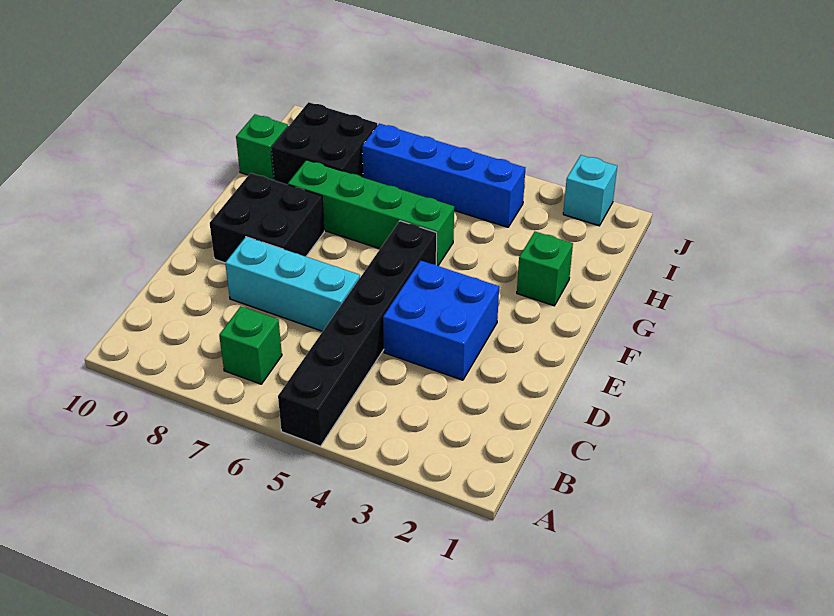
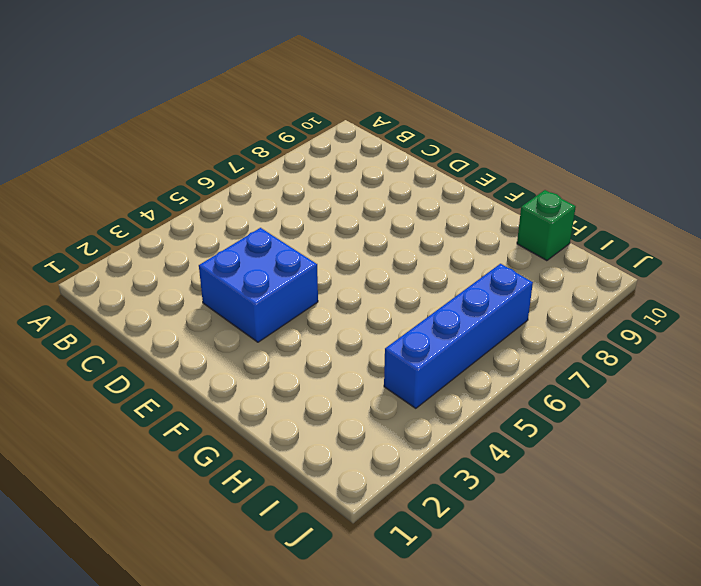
none -> black brick A5:F5 level 1
none -> green brick B7 level 1

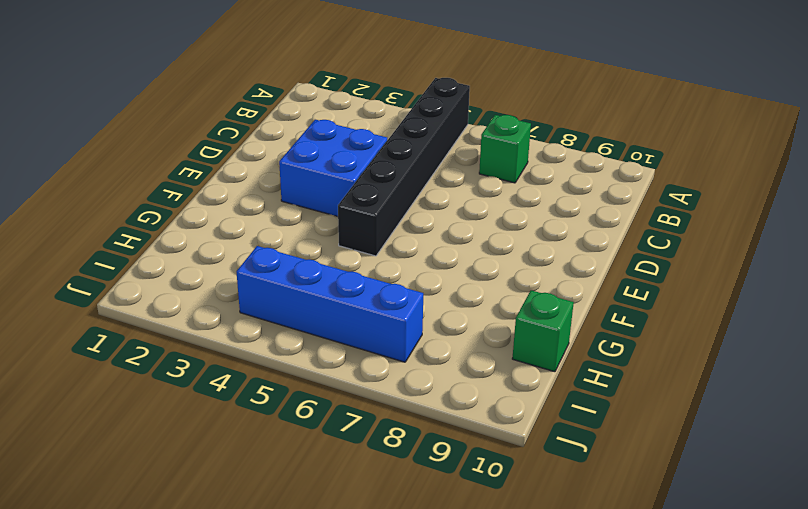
none -> cyan brick D6:D8 level 1
none -> black brick E8:F9 level 1

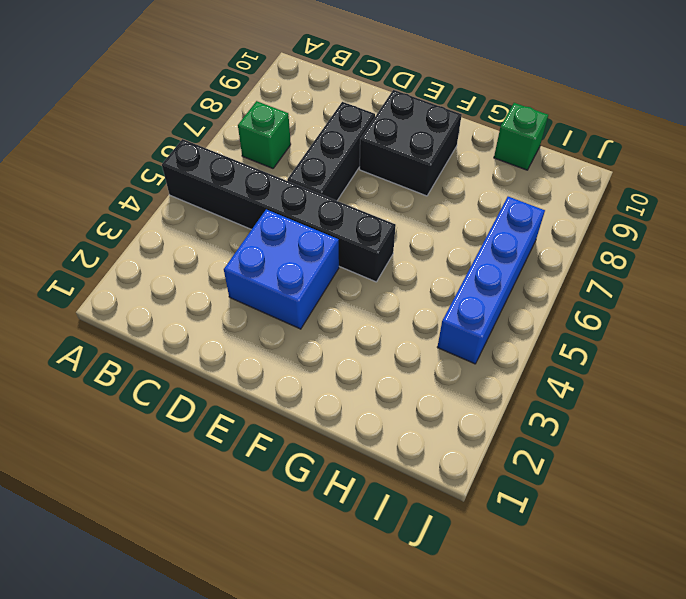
black brick D6:D8 level 1 -> cyan brick D6:D8 level 1
none -> green brick G2 level 1
none -> green brick G5:G8 level 1

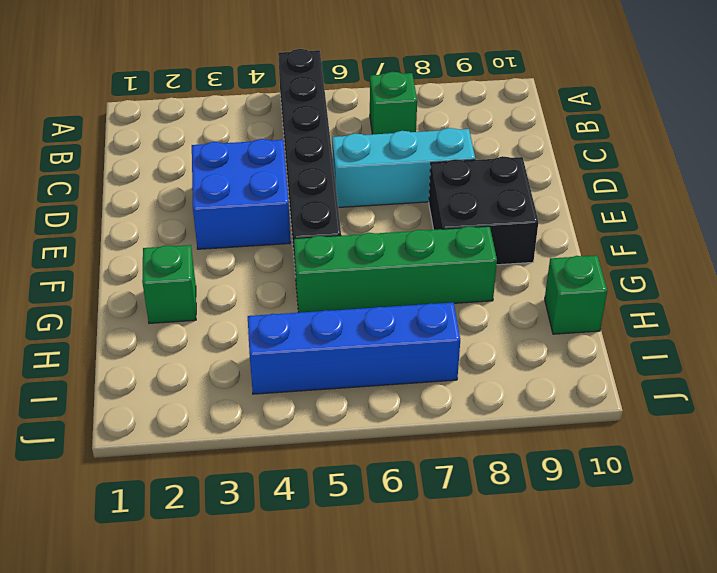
none -> black brick H8:I9 level 1
none -> cyan brick J2 level 1

